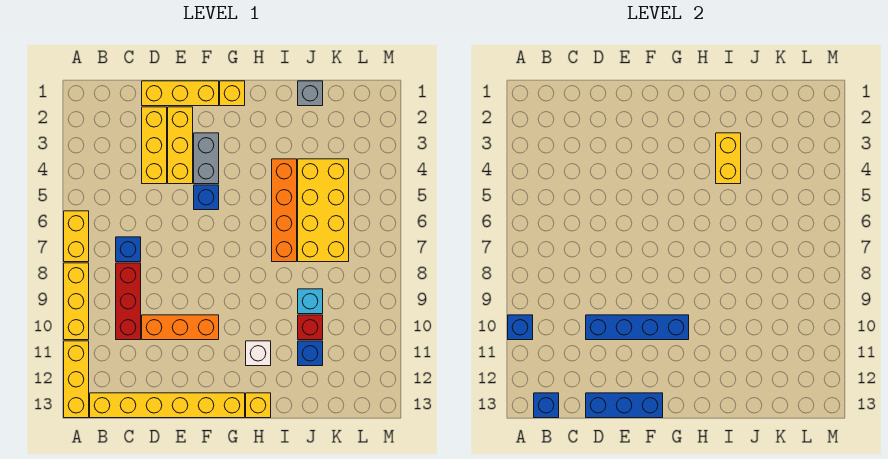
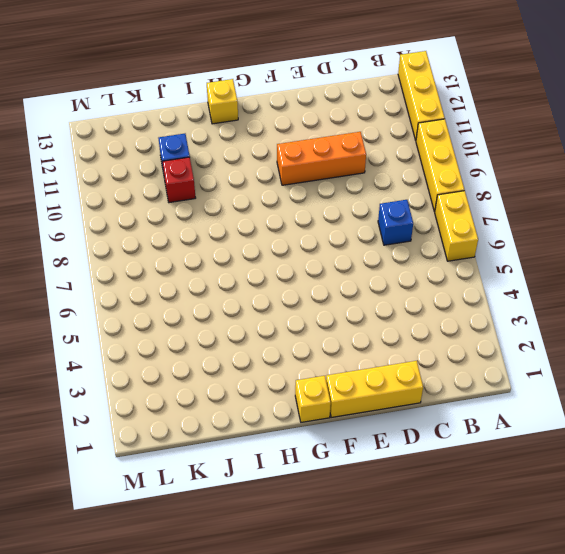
none -> yellow brick B13:G13 level 1
none -> red brick C8:C10 level 1
none -> yellow brick D2:D4 level 1

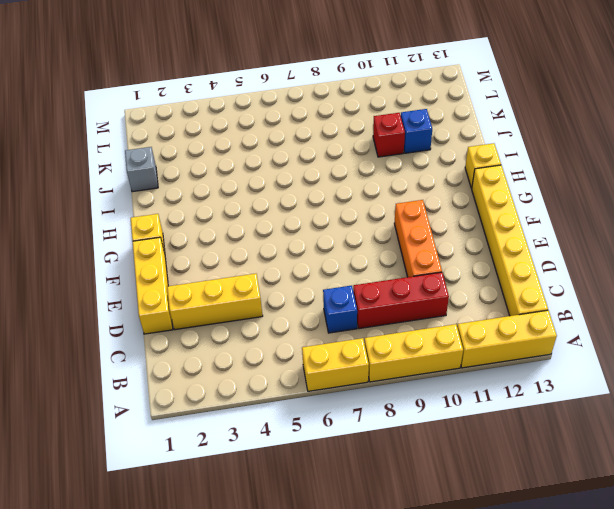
none -> yellow brick E2:E4 level 1
none -> grey brick F3:F4 level 1
none -> blue brick F5 level 1

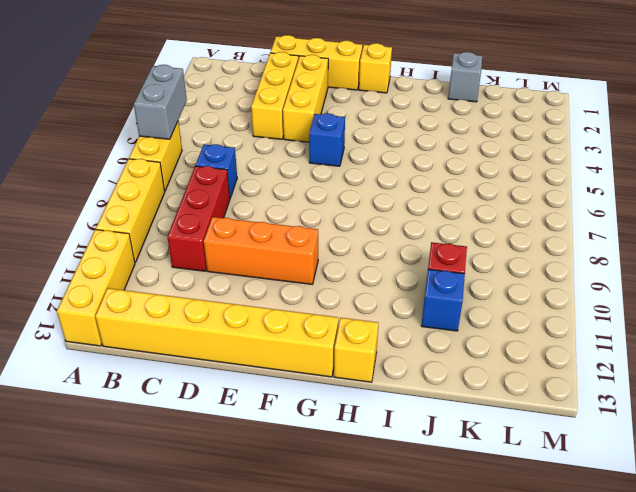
grey brick A5:A6 level 2 -> grey brick F3:F4 level 1
none -> white brick H11 level 1
none -> orange brick I4:I7 level 1
none -> yellow brick J4:K7 level 1

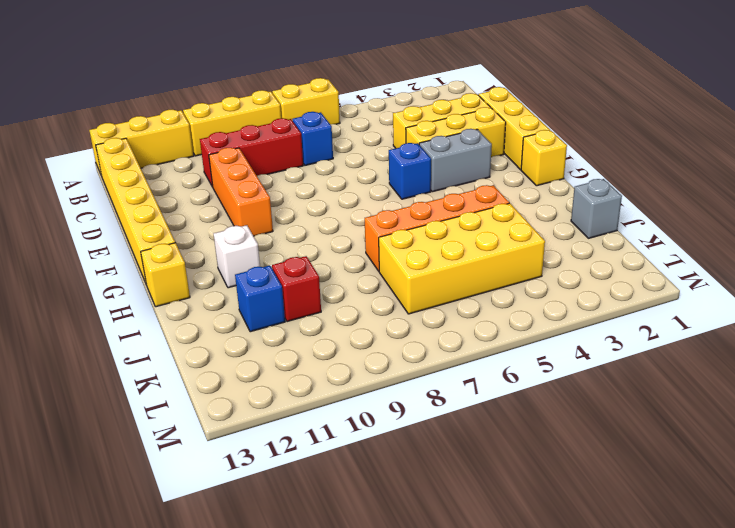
none -> cyan brick J9 level 1
none -> blue brick A10 level 2
none -> blue brick B13 level 2

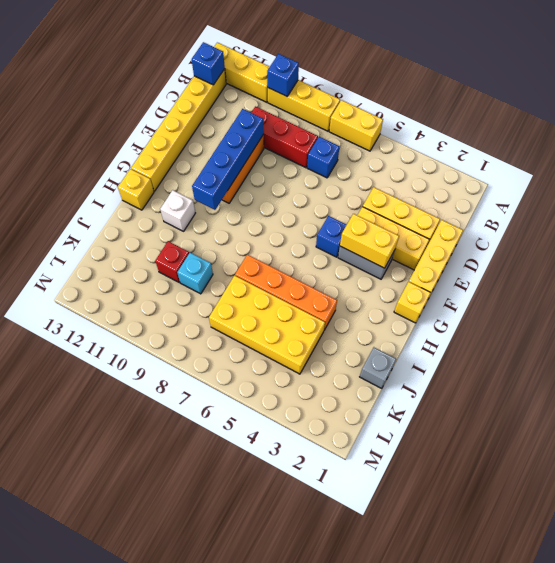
yellow brick F3:F4 level 2 -> yellow brick I3:I4 level 2
none -> blue brick J11 level 1
none -> blue brick D13:F13 level 2

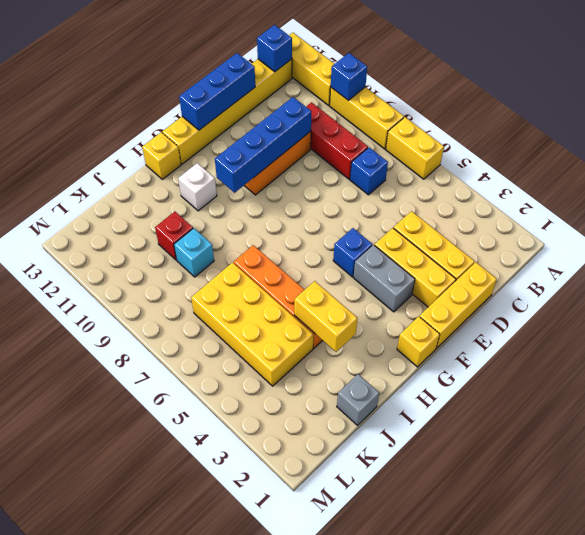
none -> blue brick J11 level 1

